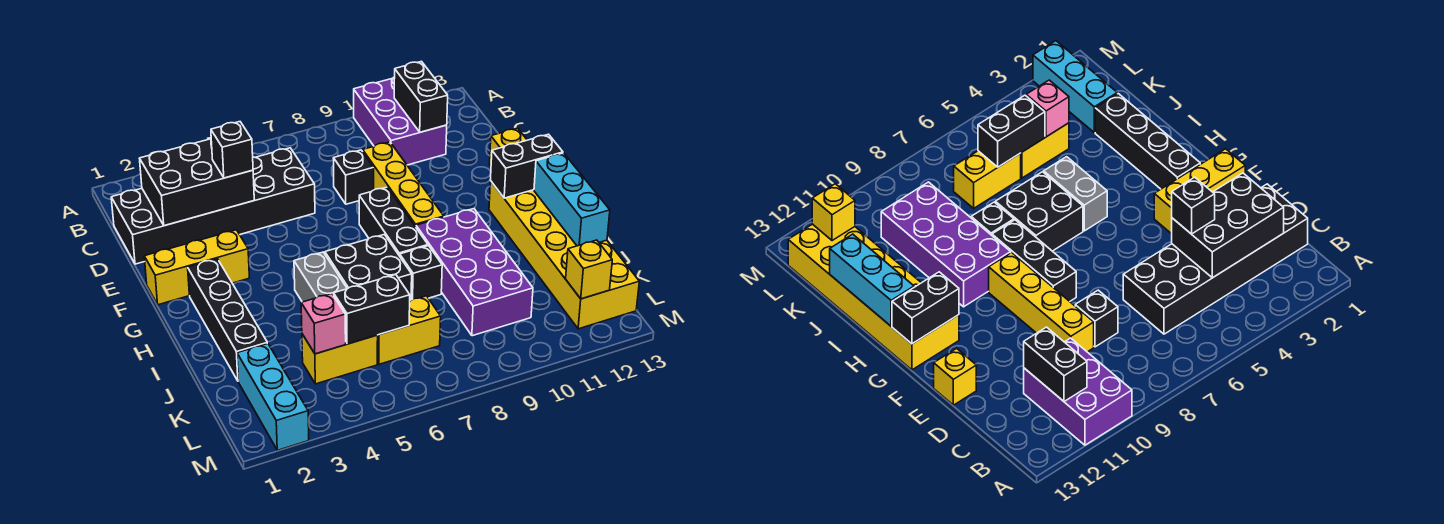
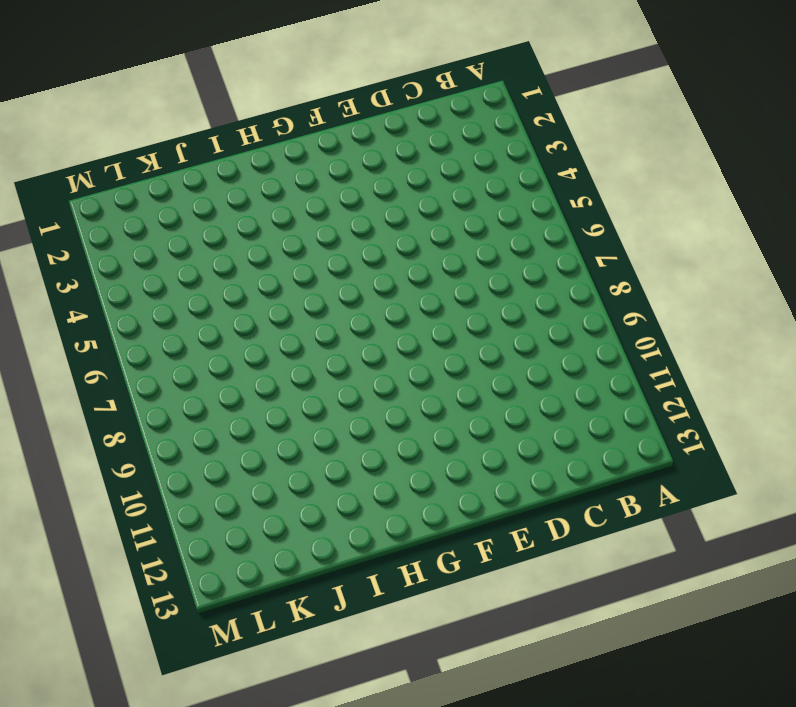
none -> purple brick A10:C11 level 1
none -> black brick C1:D6 level 1
none -> black brick D8 level 1

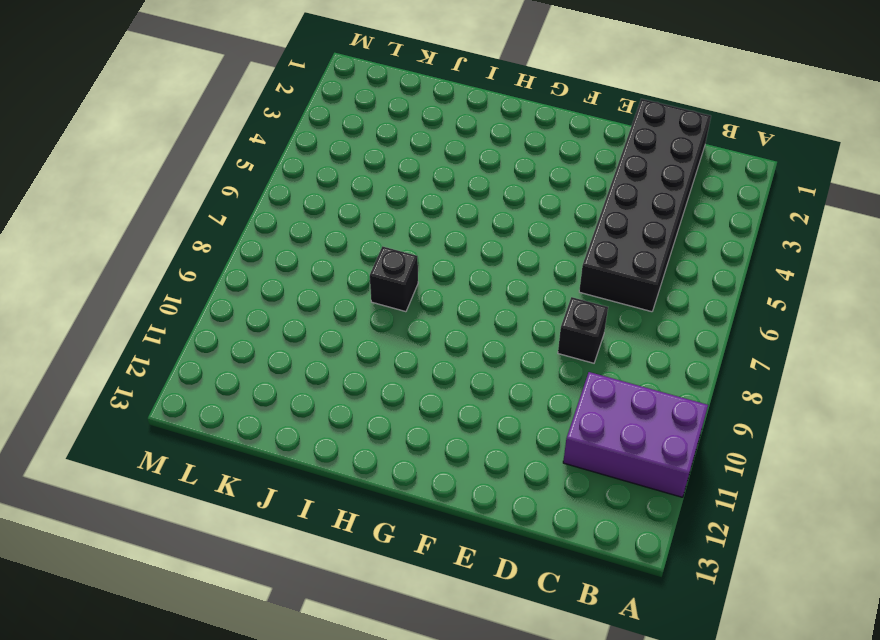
none -> yellow brick D9:G9 level 1
none -> yellow brick E13 level 1
none -> yellow brick F1:F3 level 1

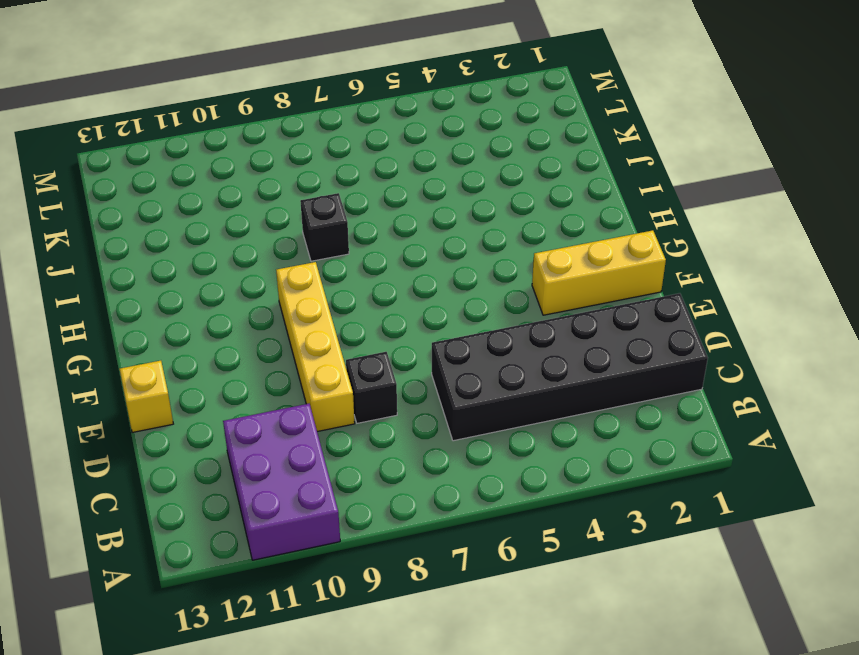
none -> black brick F8:H8 level 1
none -> black brick G2:J2 level 1
none -> yellow brick G12:L13 level 1

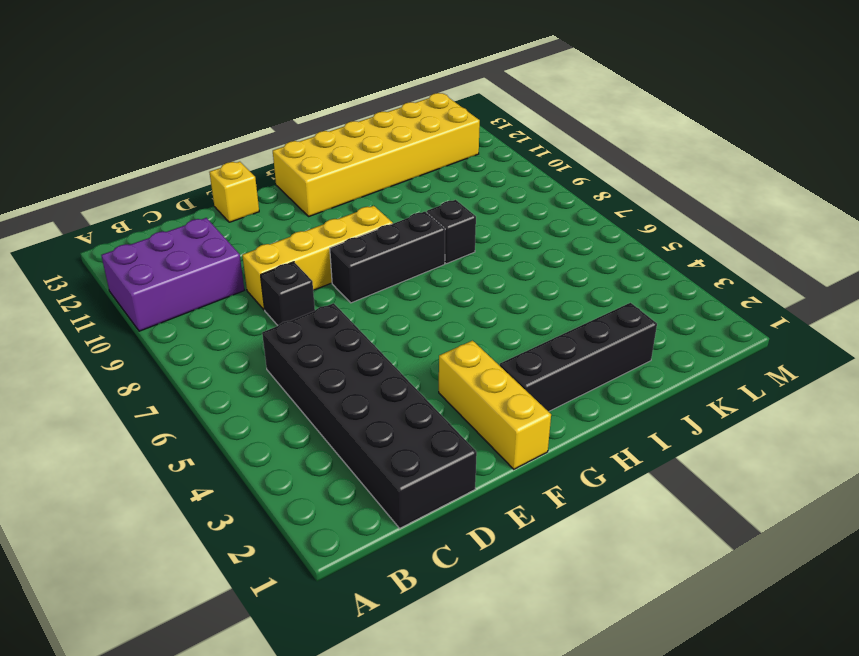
none -> grey brick H5:I5 level 1
none -> black brick H6:I7 level 1
none -> purple brick H9:K10 level 1

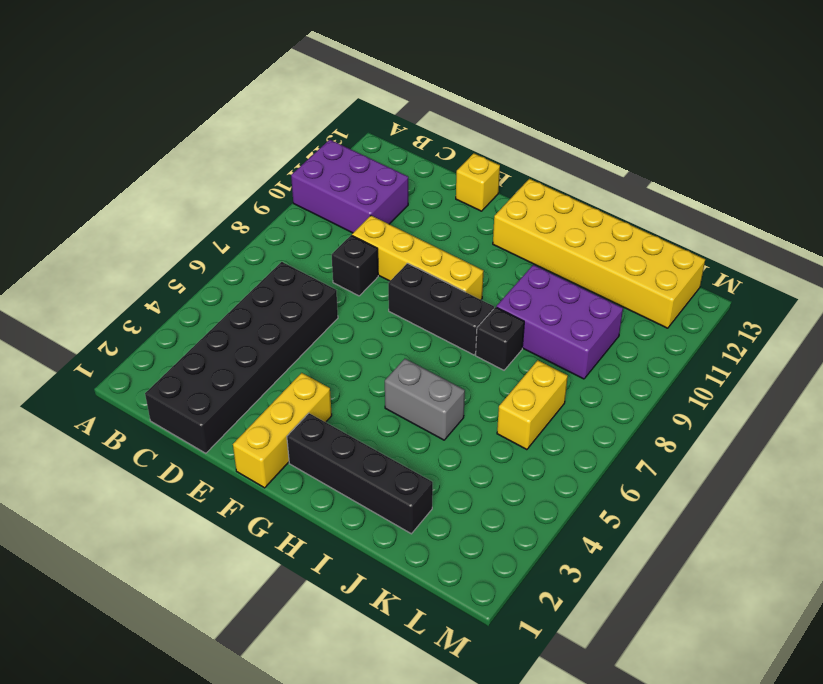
purple brick I9:K10 level 1 -> purple brick H9:K10 level 1
none -> black brick H6:I7 level 1
none -> cyan brick K2:M2 level 1
none -> yellow brick K4:K5 level 1

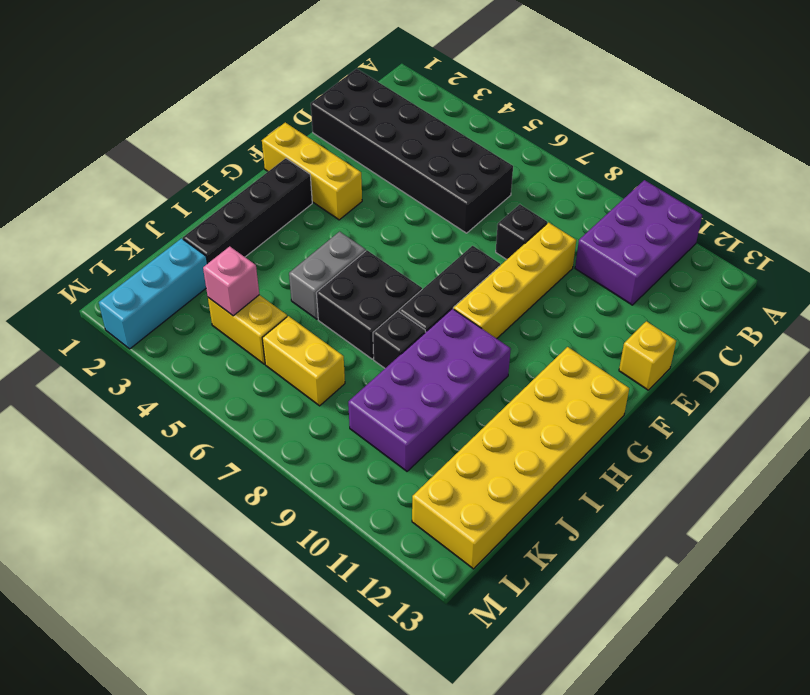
none -> black brick B11:C11 level 2
none -> black brick C2:D4 level 2
none -> black brick G12:G13 level 2

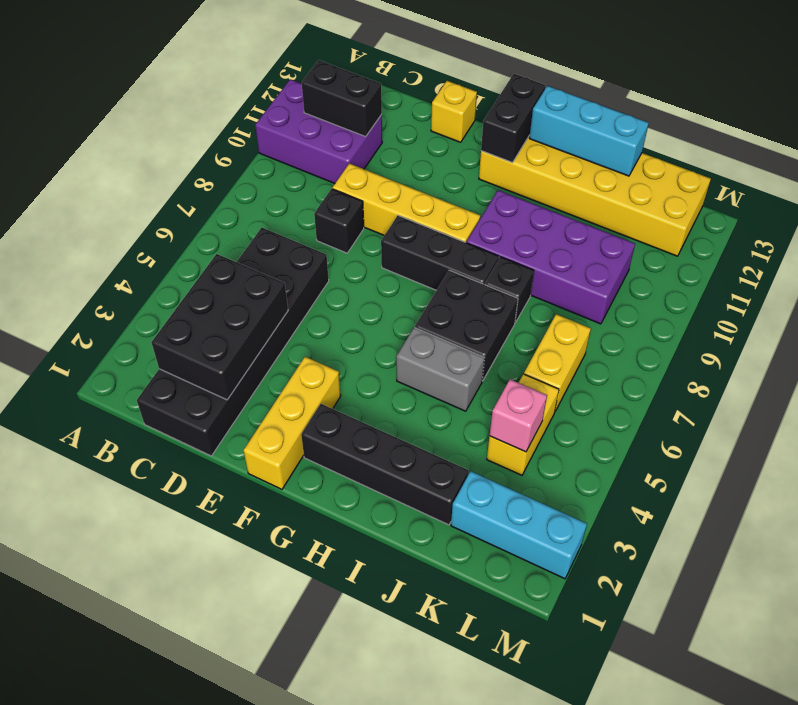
none -> black brick K5:K6 level 2
none -> yellow brick L12 level 2
none -> black brick D4 level 3

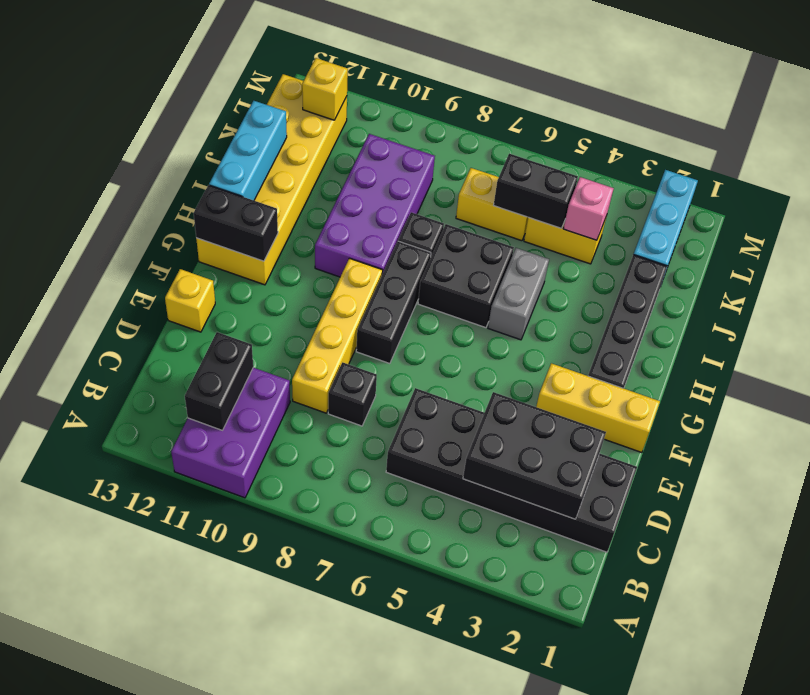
none -> black brick D4 level 3

